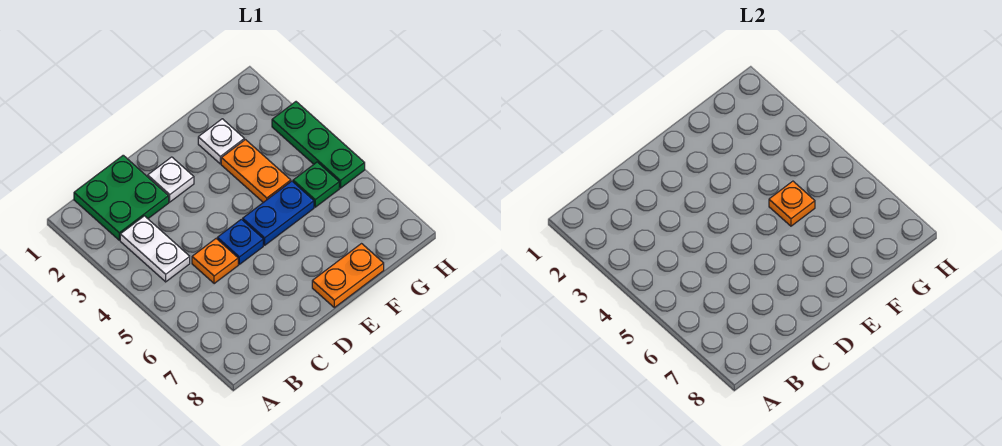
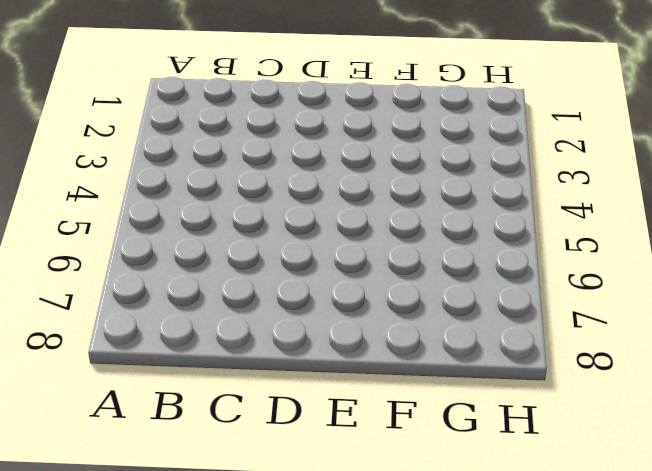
none -> green plate B1:C2 level 1
none -> white plate B3:B4 level 1
none -> orange plate C5 level 1

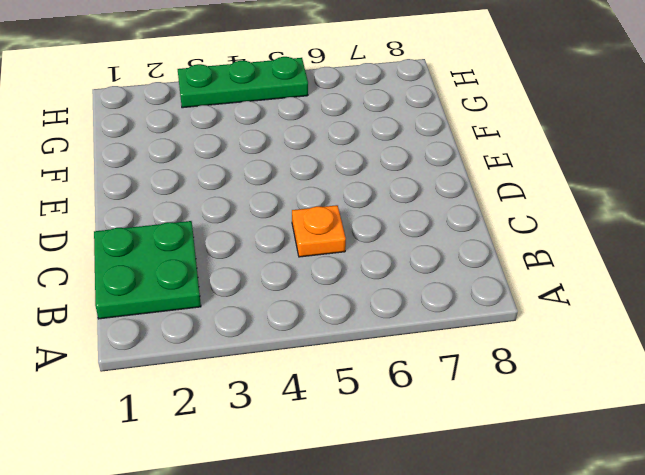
none -> white plate B3:B4 level 1
none -> white plate D2 level 1
none -> blue plate D5 level 1

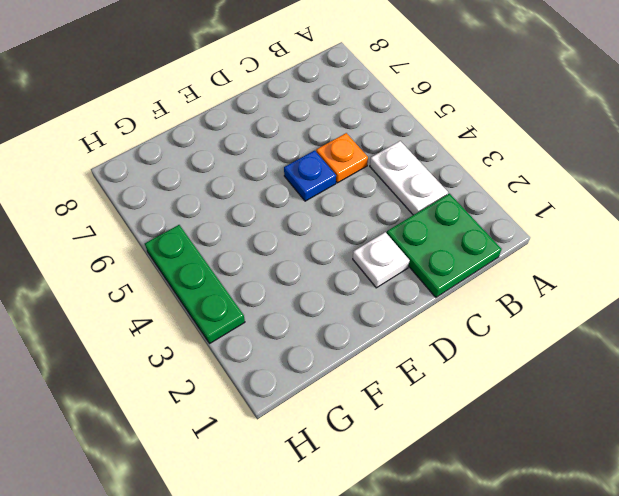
none -> blue plate E5:F5 level 1
none -> orange plate E8:F8 level 1
none -> white plate F2 level 1

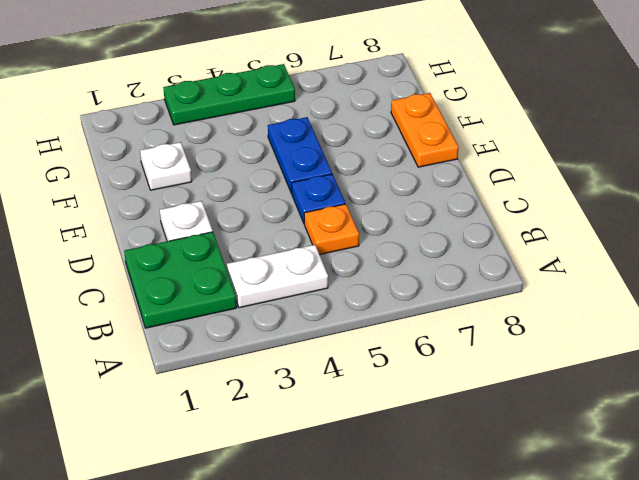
none -> orange plate F3:F4 level 1
none -> green plate G5 level 1
none -> orange plate F5 level 2

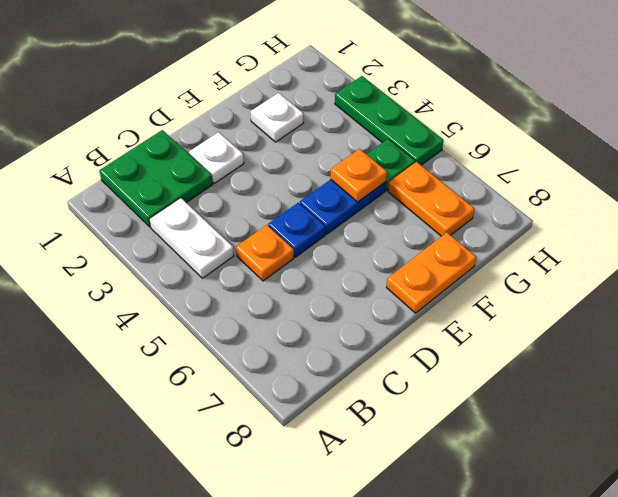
orange plate G6:G7 level 1 -> orange plate F3:F4 level 1

